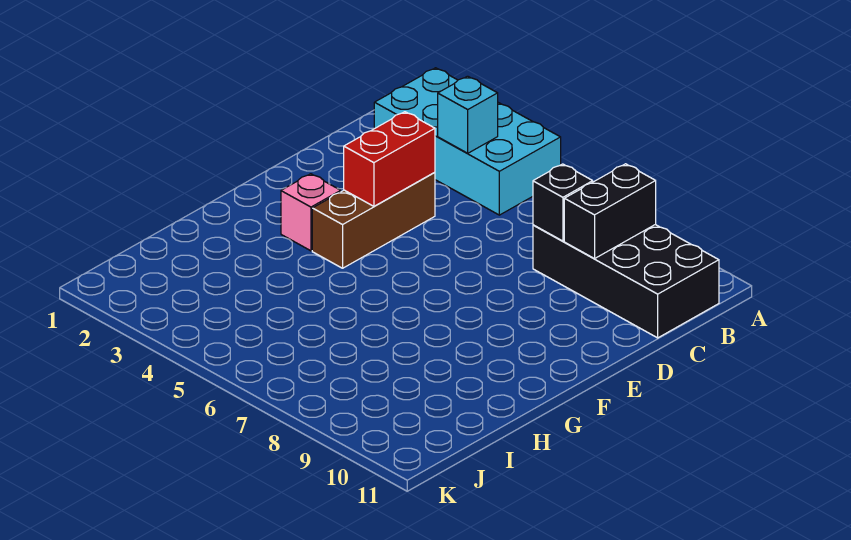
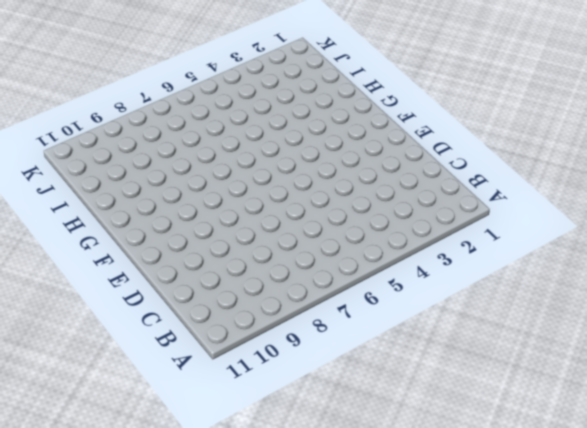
none -> cyan brick A2:B5 level 1
none -> black brick B8:C11 level 1

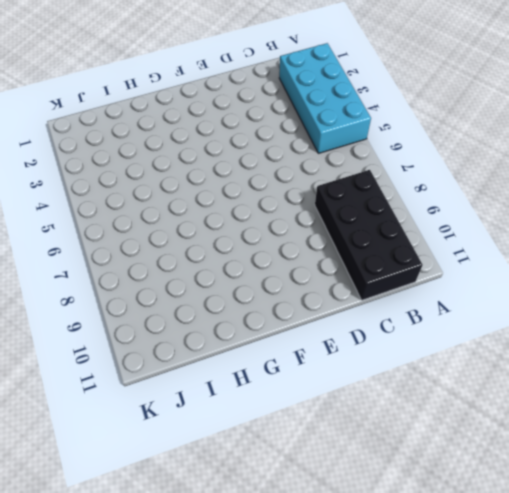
none -> brown brick D4:F4 level 1
none -> pink brick F3 level 1

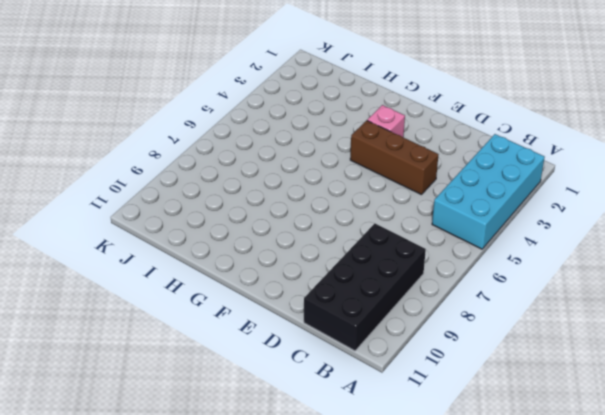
none -> cyan brick B4 level 2
none -> black brick B9:C9 level 2

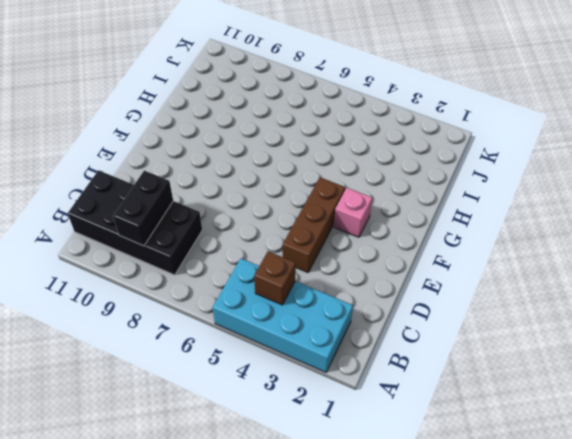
brown brick B4 level 2 -> cyan brick B4 level 2
none -> black brick C8 level 2
none -> red brick D4:E4 level 2

